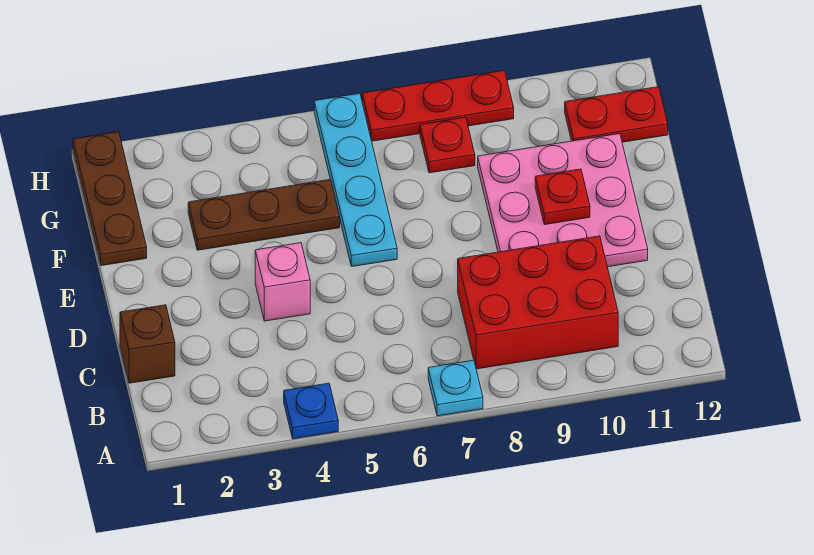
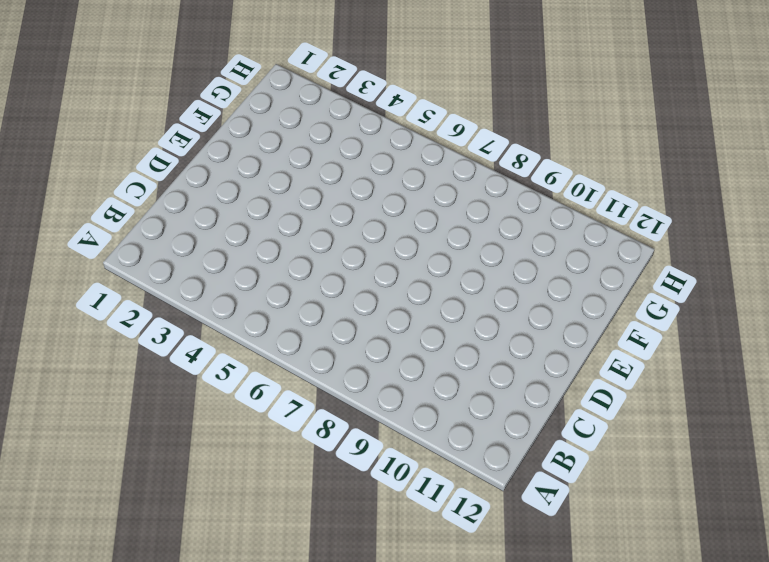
none -> blue plate A4 level 1
none -> cyan plate A7 level 1
none -> red brick B8:C10 level 1

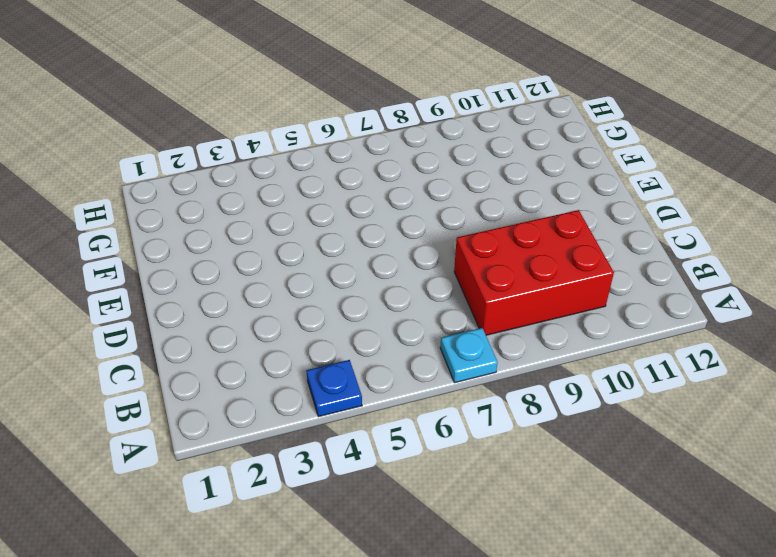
none -> brown brick C1 level 1
none -> pink brick D4 level 1
none -> pink plate D9:F11 level 1

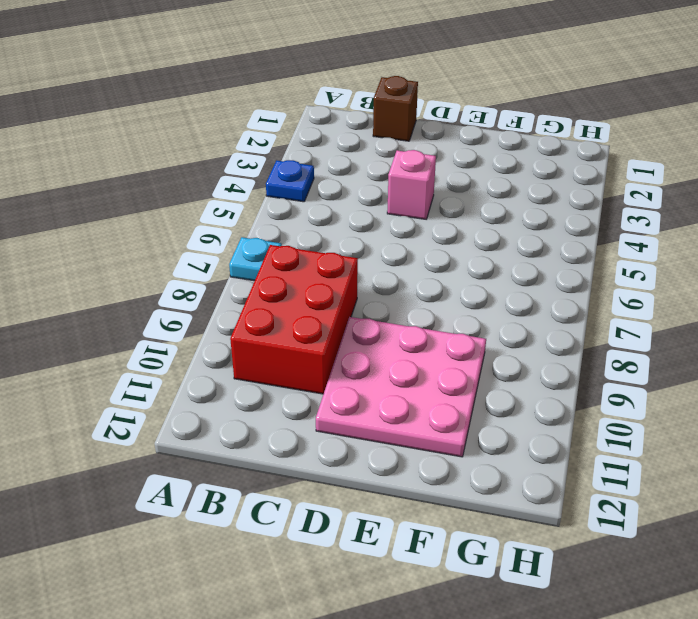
none -> cyan plate E6:H6 level 1
none -> brown plate F1:H1 level 1
none -> brown plate F3:F5 level 1

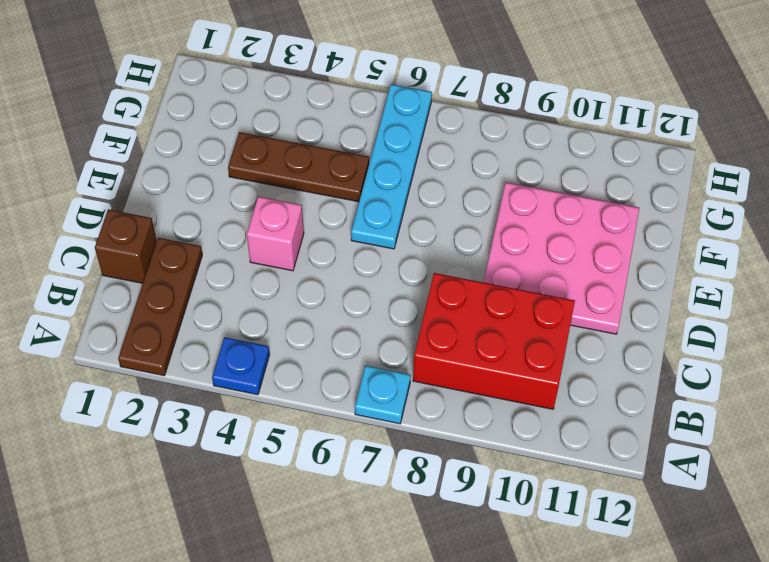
brown plate A2:C2 level 1 -> brown plate F1:H1 level 1
none -> red plate G8 level 1
none -> red plate G11:G12 level 1
none -> red plate H7:H9 level 1

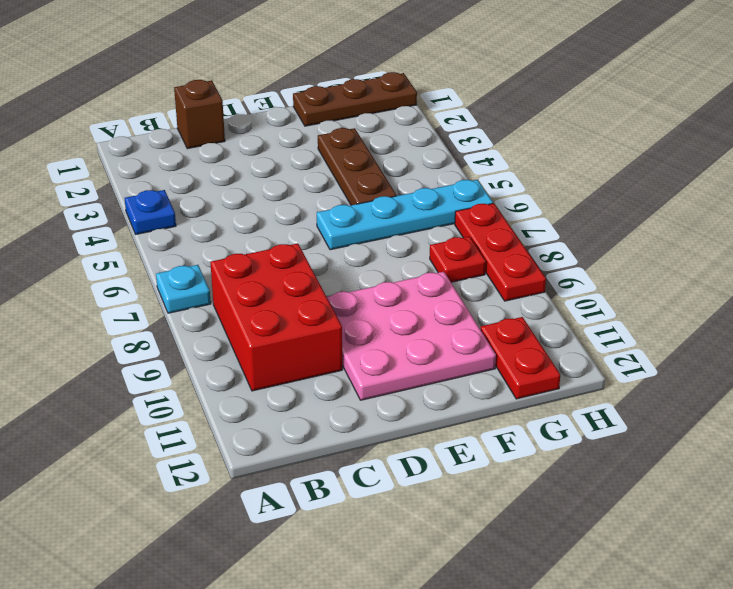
none -> pink brick D4 level 1
none -> red plate E10 level 2

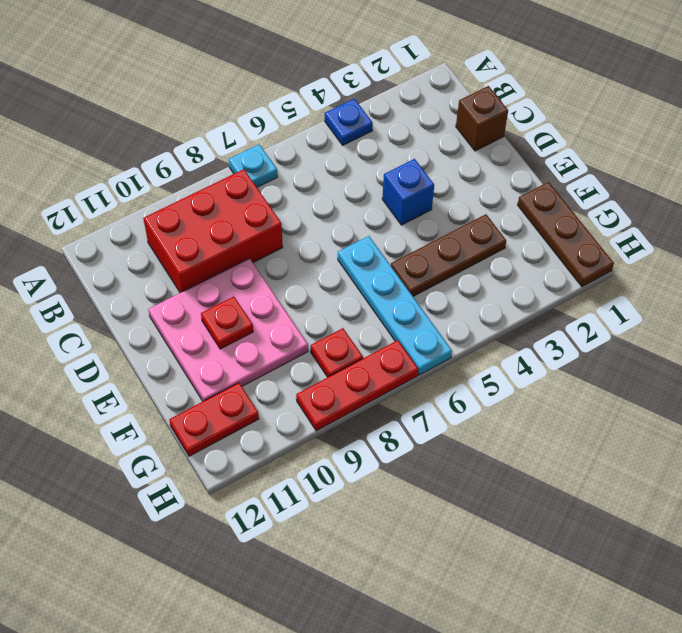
blue brick D4 level 1 -> pink brick D4 level 1

